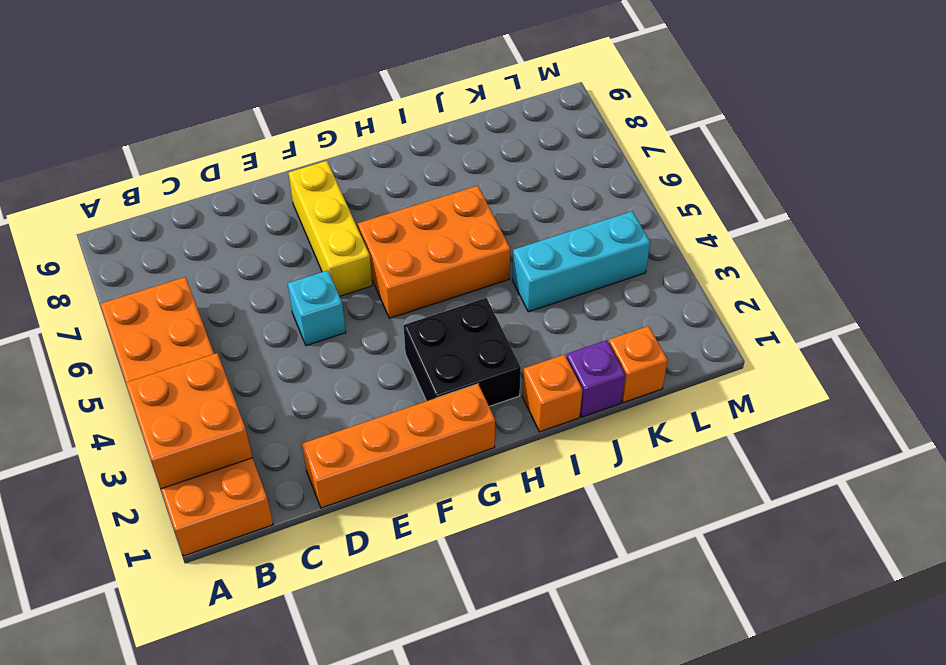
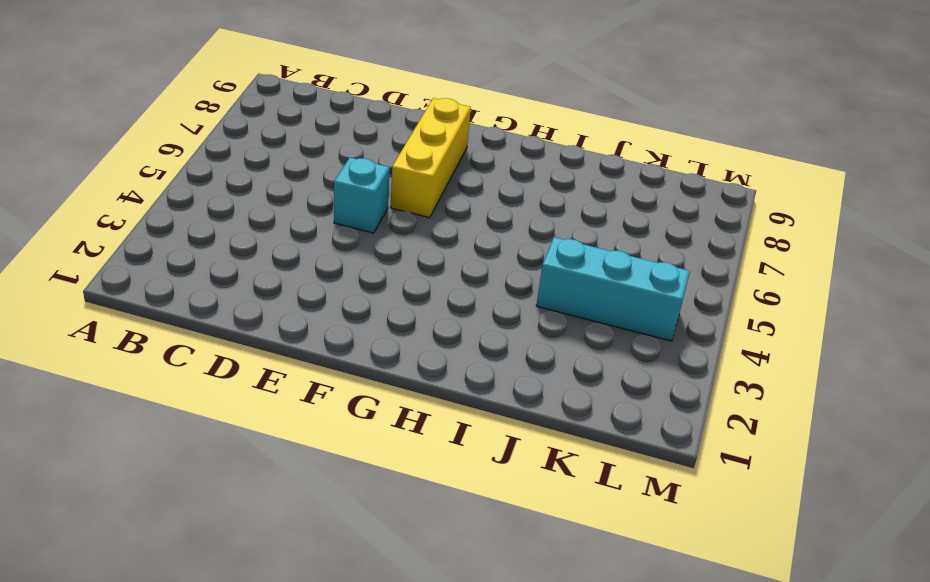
none -> orange brick A1:B6 level 1
none -> orange brick D1:G1 level 1

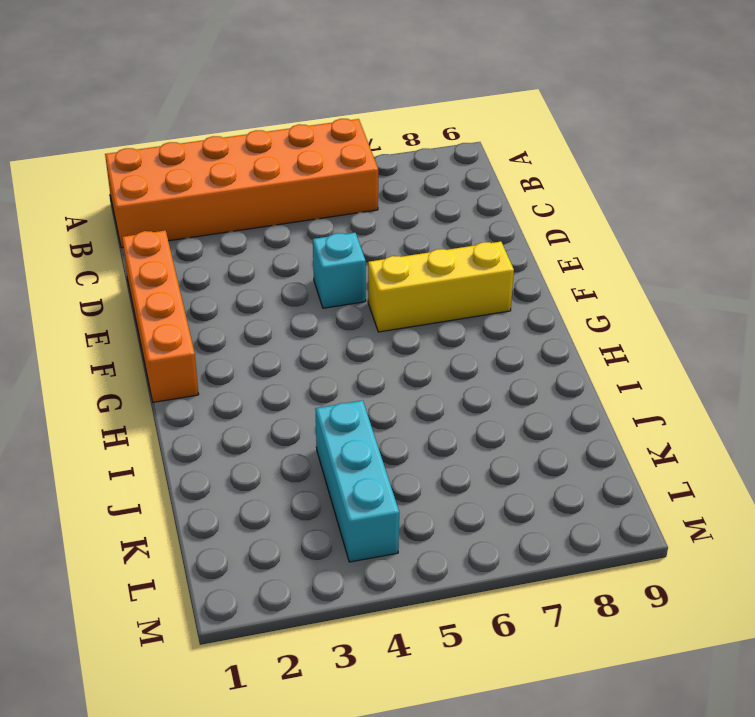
none -> black brick G2:H3 level 1
none -> orange brick G5:I6 level 1

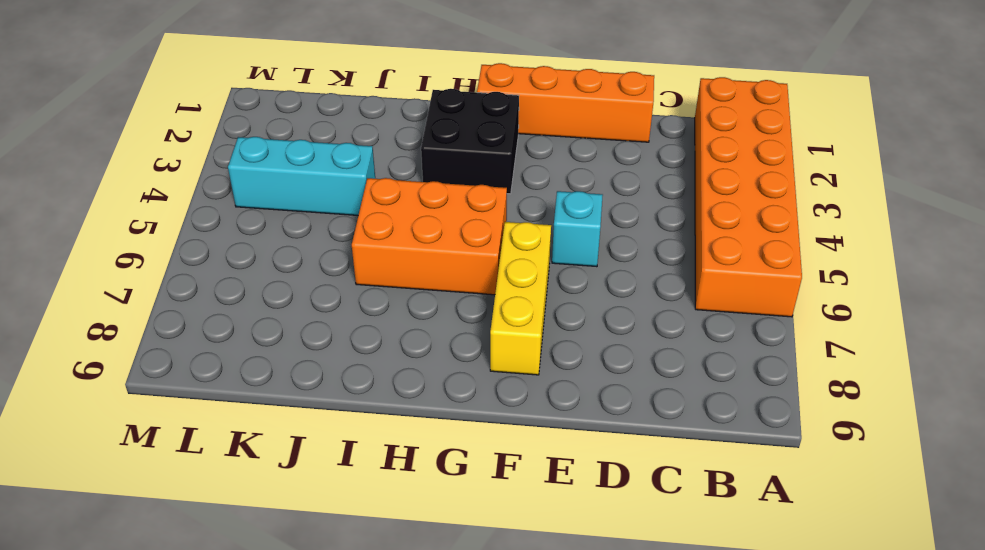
none -> orange brick I1 level 1
none -> purple brick J1 level 1

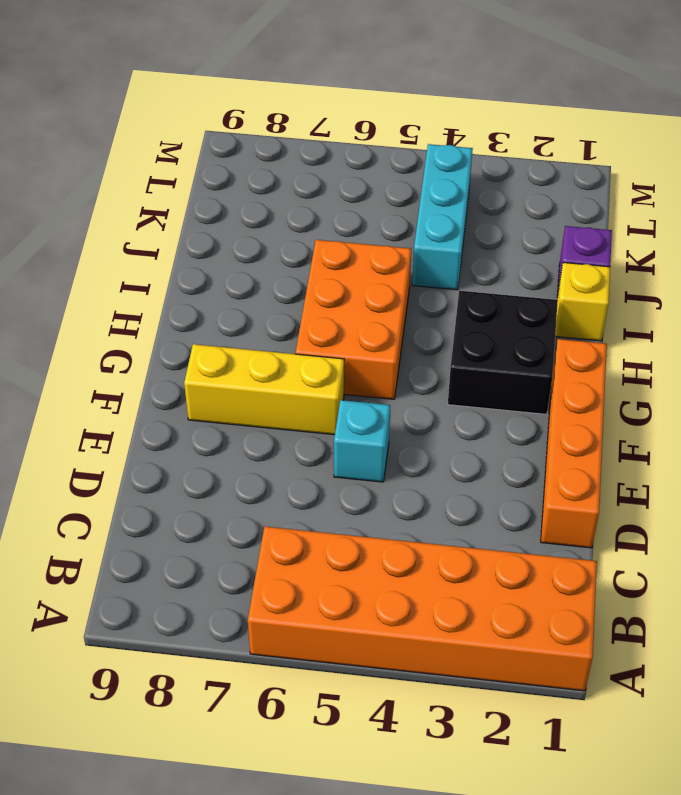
yellow brick I1 level 1 -> orange brick I1 level 1
none -> orange brick K1 level 1
none -> orange brick A2:B3 level 2

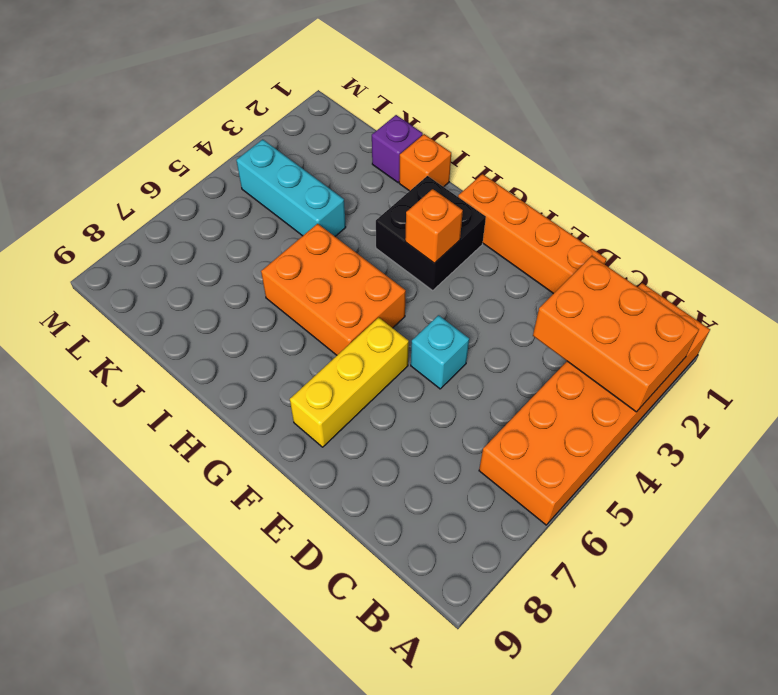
orange brick A2:C3 level 2 -> orange brick A2:B3 level 2
orange brick G3 level 2 -> orange brick K1 level 1

